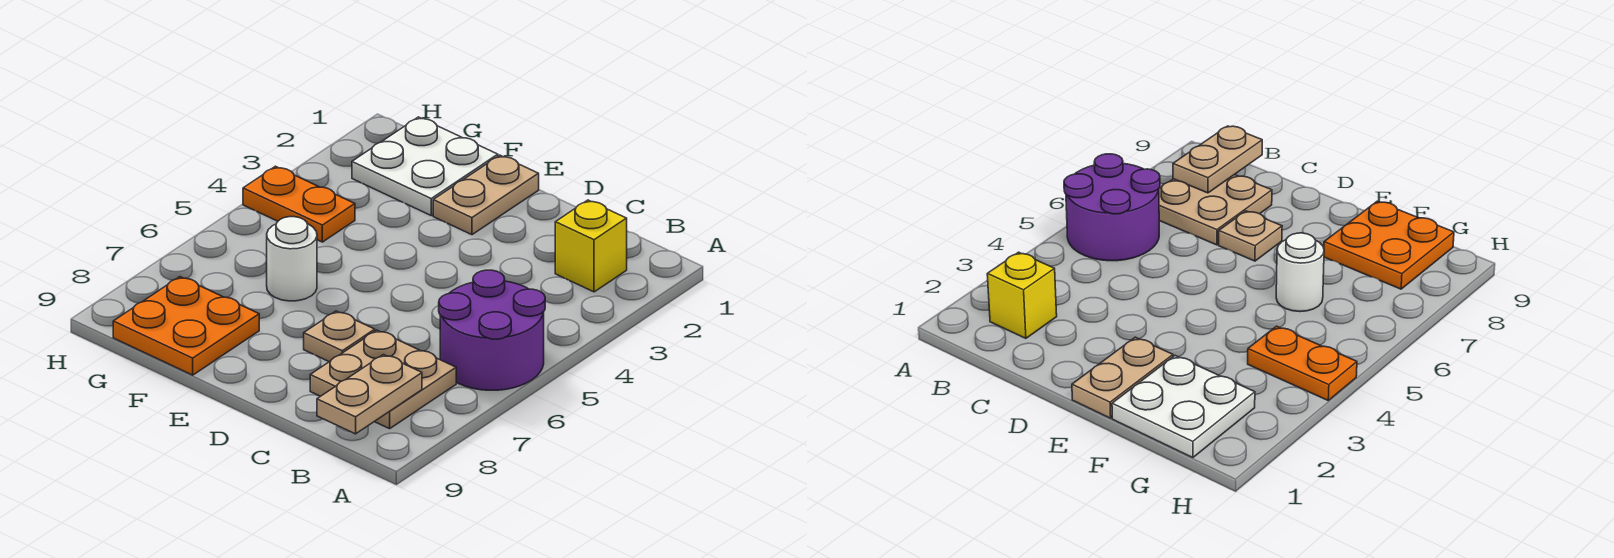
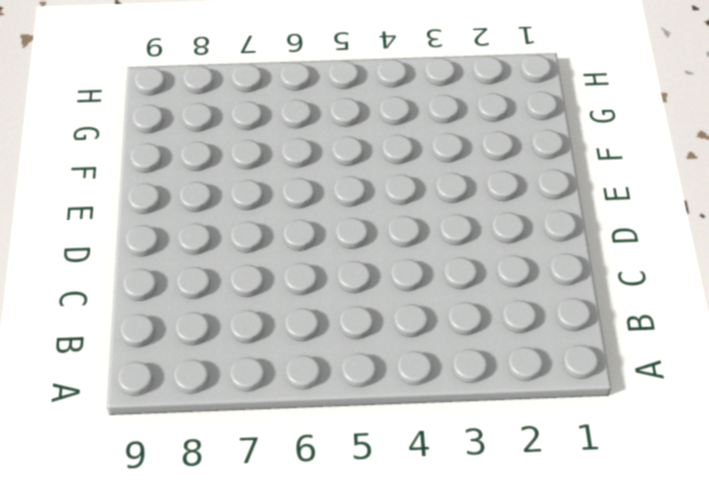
none -> purple round brick A5:B6 level 1
none -> yellow brick B2 level 1

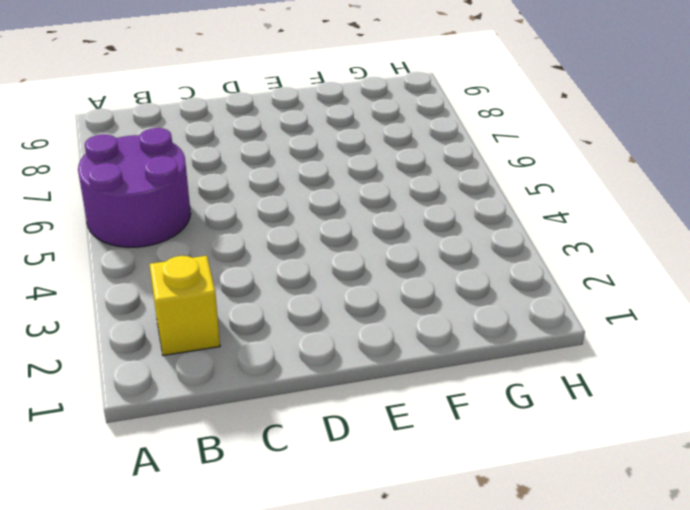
none -> tan plate B7:C8 level 1
none -> tan plate D7 level 1

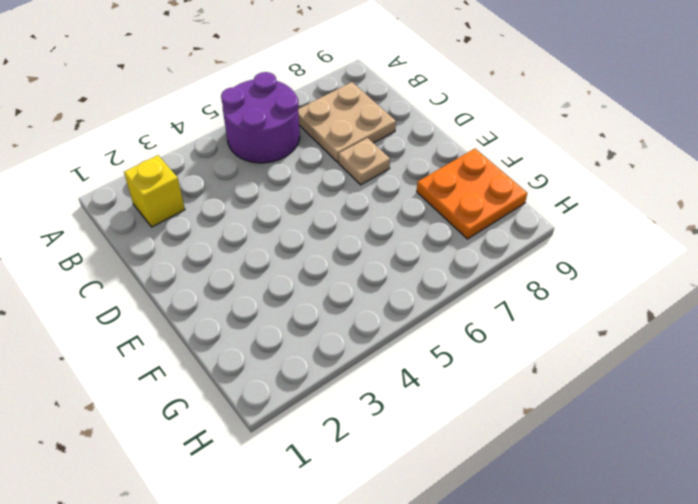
none -> tan plate E1:E2 level 1
none -> white plate F1:G2 level 1

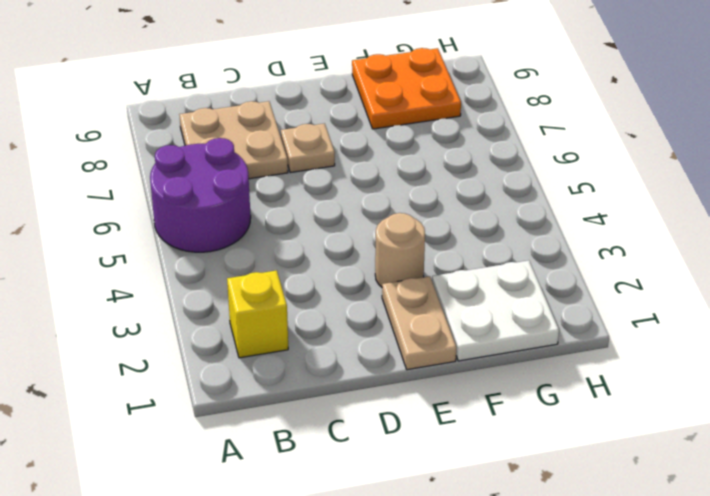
tan round brick E3 level 1 -> none
none -> white round brick F6 level 1
none -> orange plate G4:H4 level 1

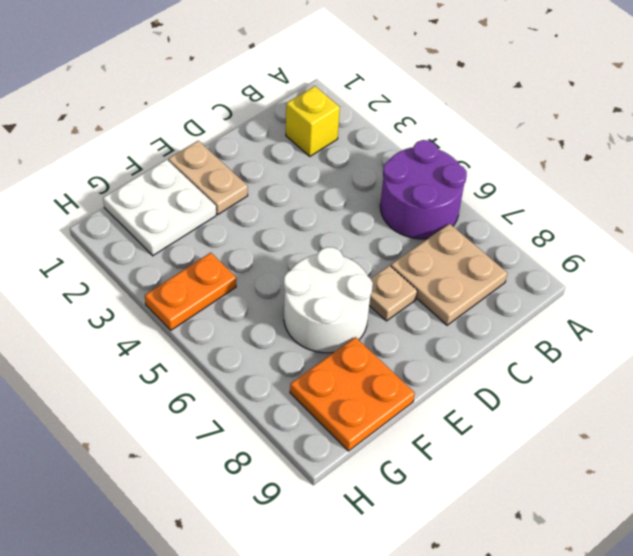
white round brick E6:F7 level 1 -> white round brick F6 level 1
none -> tan plate B8:B9 level 2

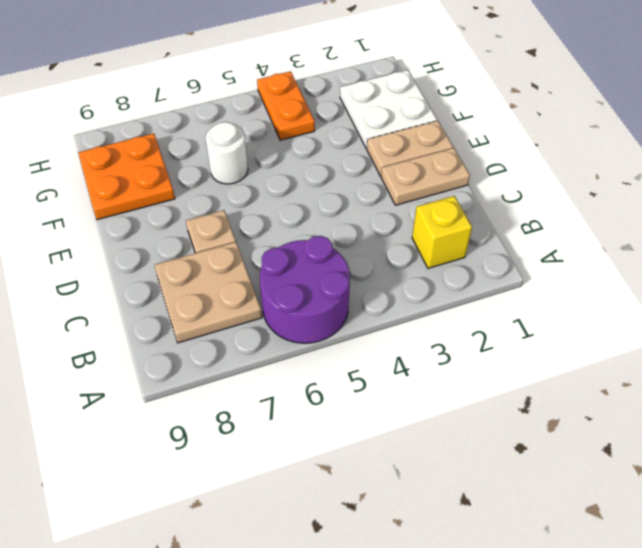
tan plate D1:D2 level 1 -> tan plate B8:B9 level 2

